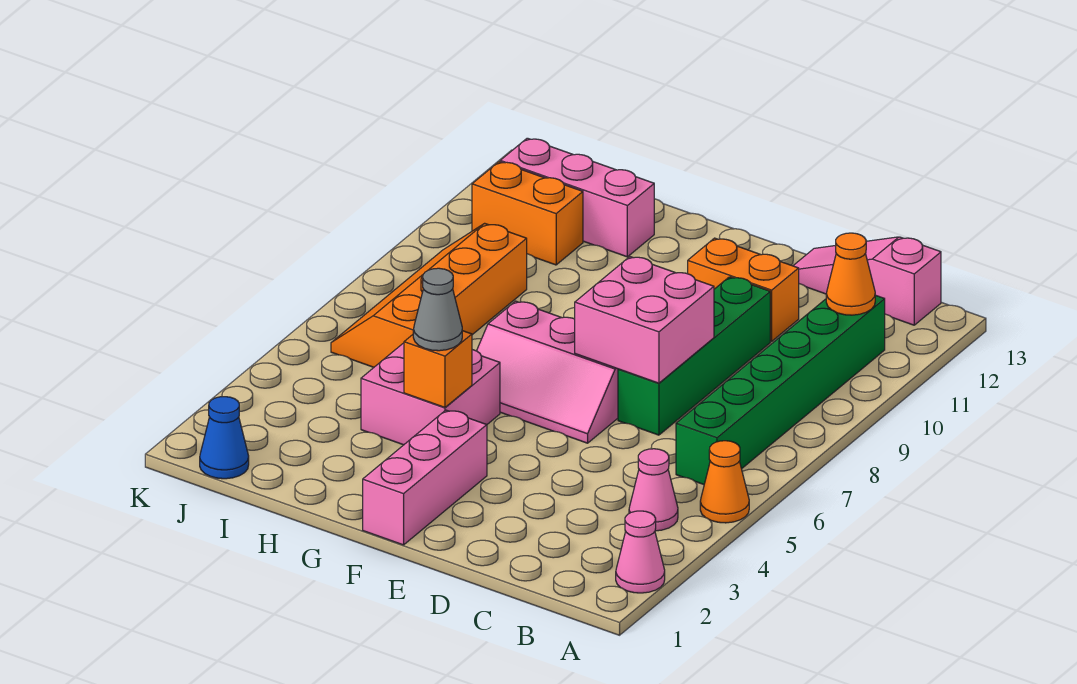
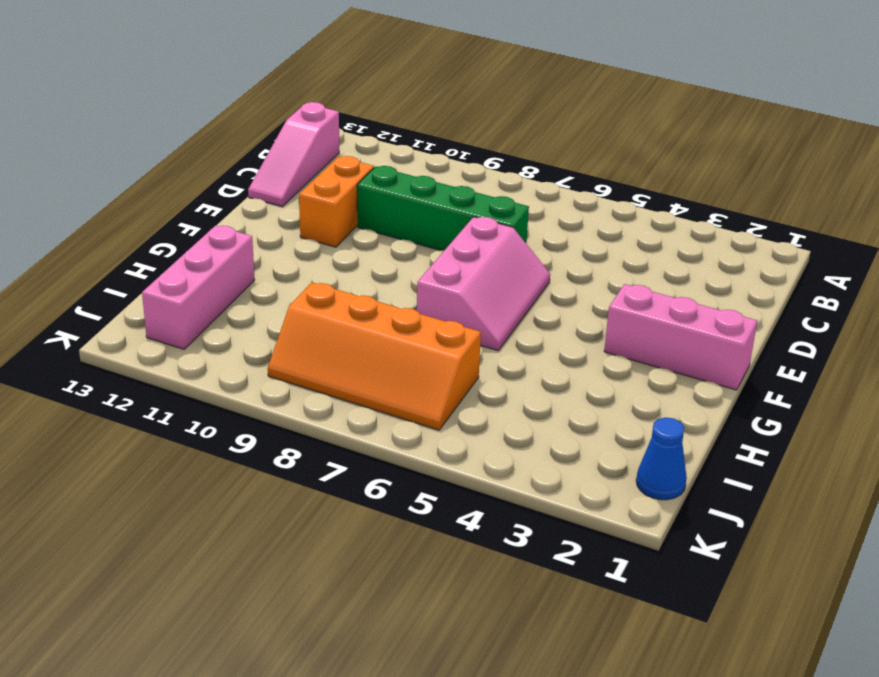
none -> pink cone A2 level 1
none -> orange cone A5 level 1
none -> pink cone B4 level 1

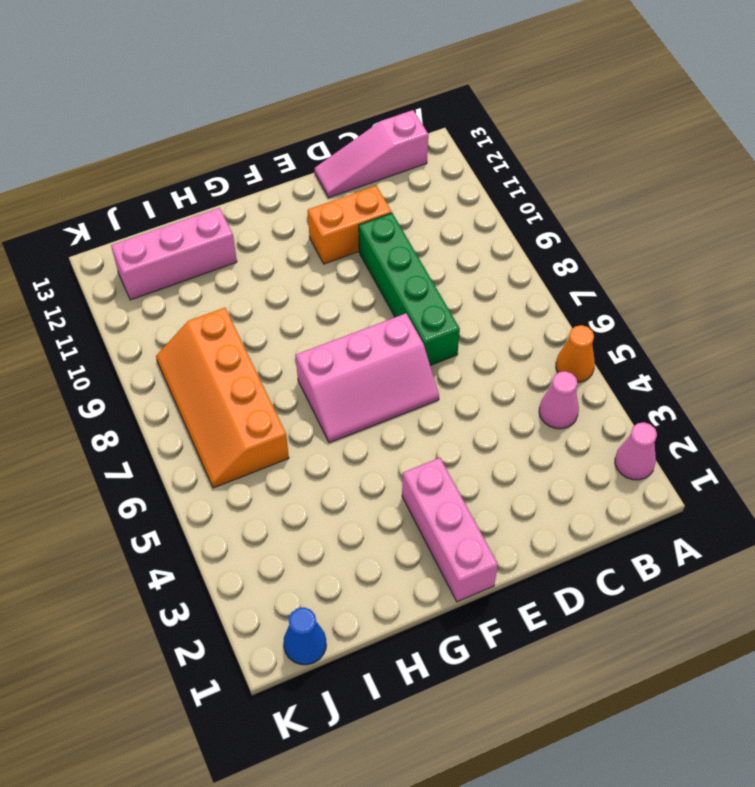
none -> green brick B6:B11 level 1
none -> pink brick G4:H5 level 1
none -> orange brick I11:J11 level 1

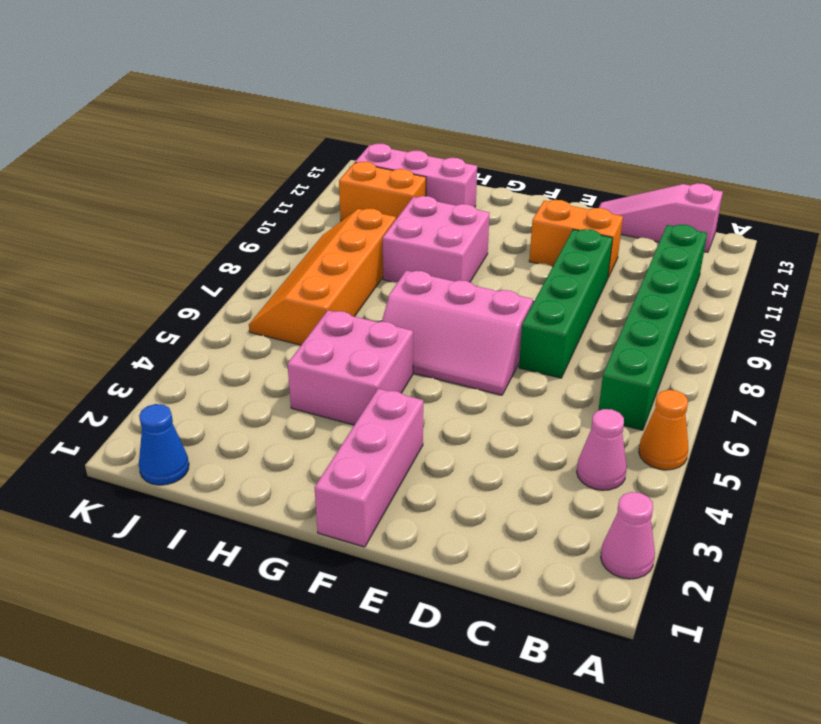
pink brick G9:H10 level 1 -> pink brick D7:E8 level 2
none -> orange cone B11 level 2
none -> orange brick G4 level 2
none -> grey cone G4 level 3

